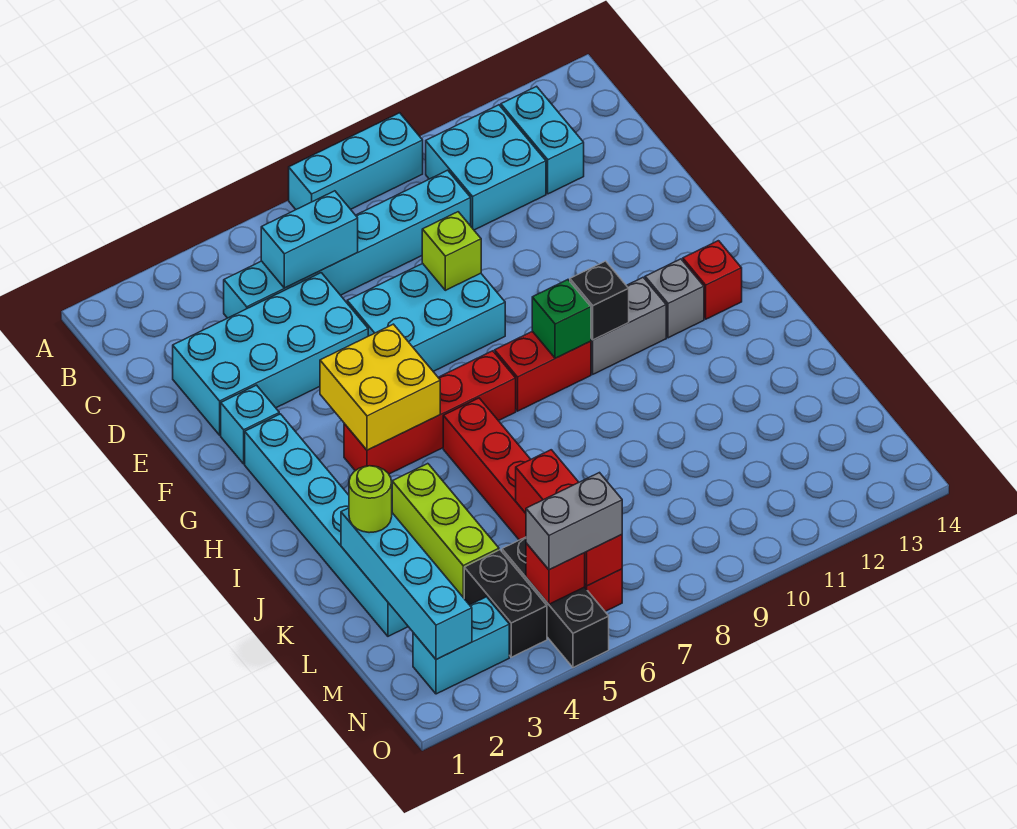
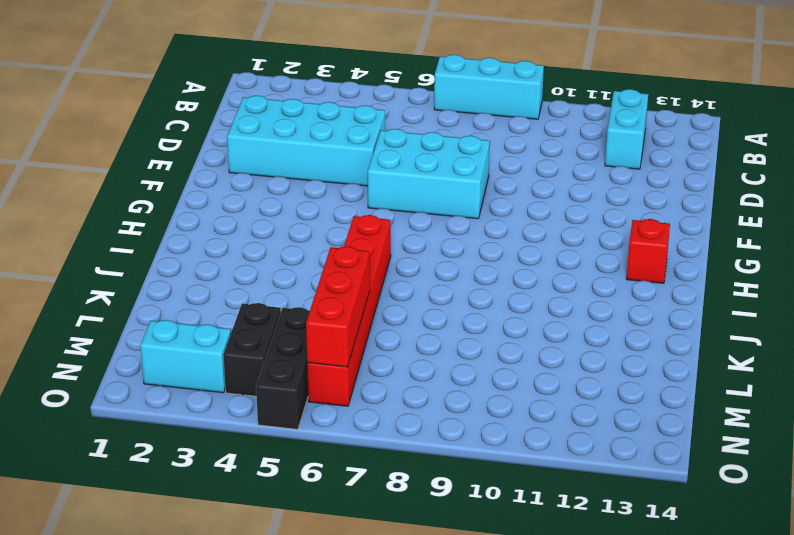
none -> cyan brick B10:C11 level 1
none -> cyan brick C4:C9 level 1
none -> cyan brick F2 level 1

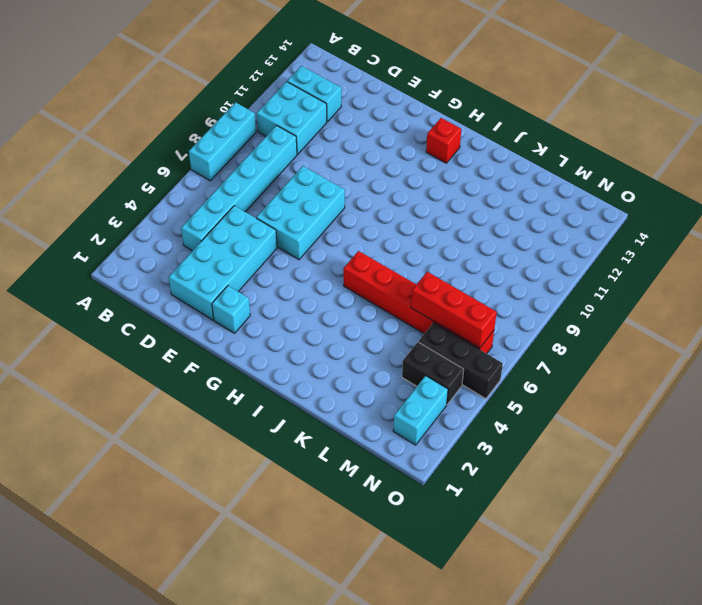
none -> cyan brick G2:L2 level 1
none -> red brick H4:H7 level 1
none -> red brick H8:H9 level 1

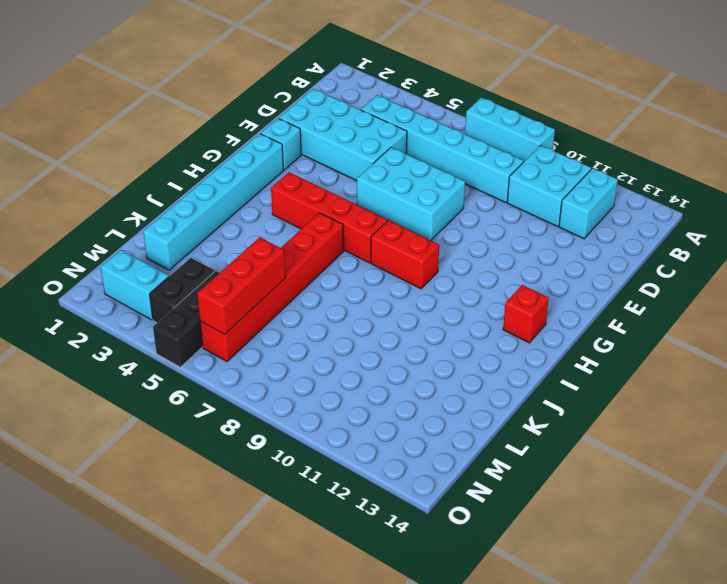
none -> grey brick H10:H11 level 1
none -> grey brick H12 level 1
none -> lime brick J4:L4 level 1

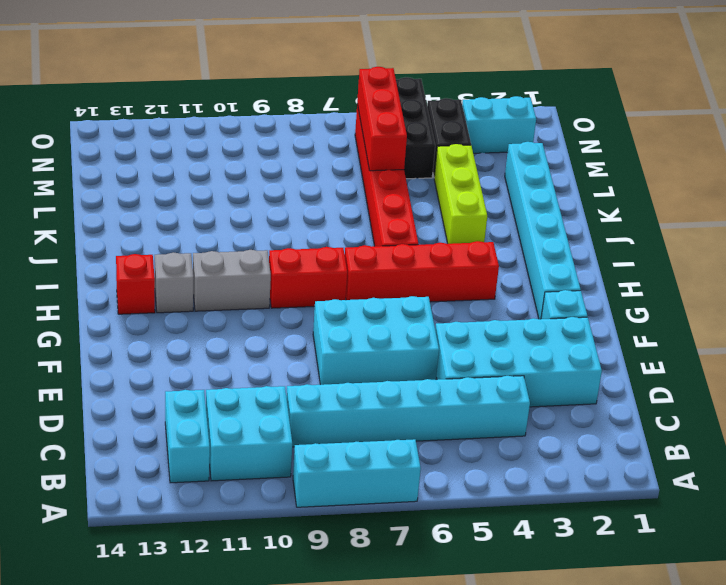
none -> cyan brick C5:C6 level 2
none -> lime brick E8 level 2
none -> yellow brick G4:H5 level 2

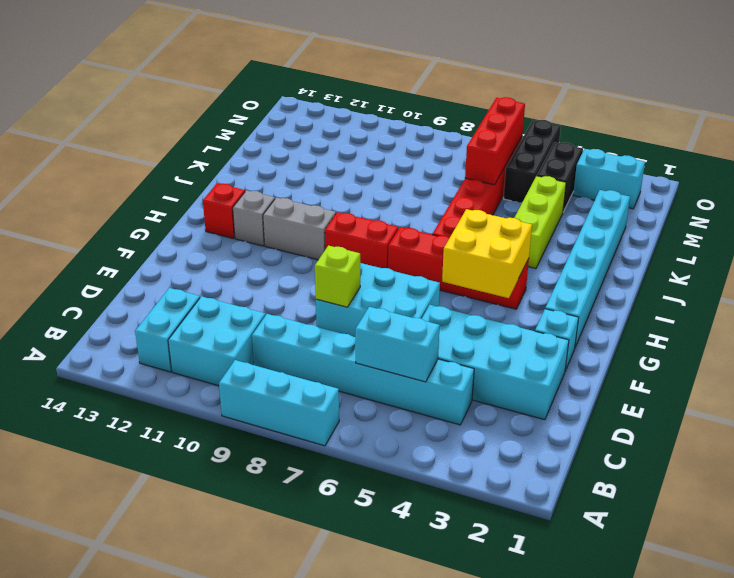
none -> green brick H9 level 2
none -> black brick H10 level 2
none -> cyan brick K2:N2 level 2

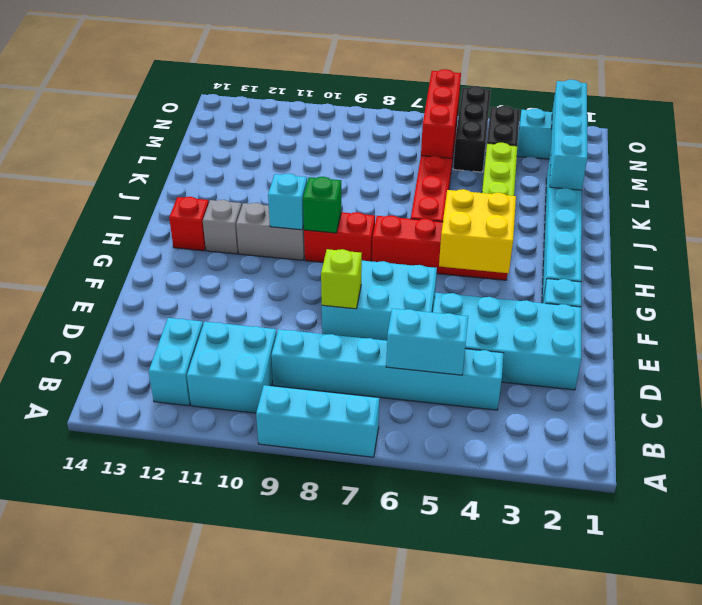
cyan brick H10 level 2 -> black brick H10 level 2
none -> red brick N5 level 2
none -> lime round brick K2 level 3
none -> grey brick N5:N6 level 3

